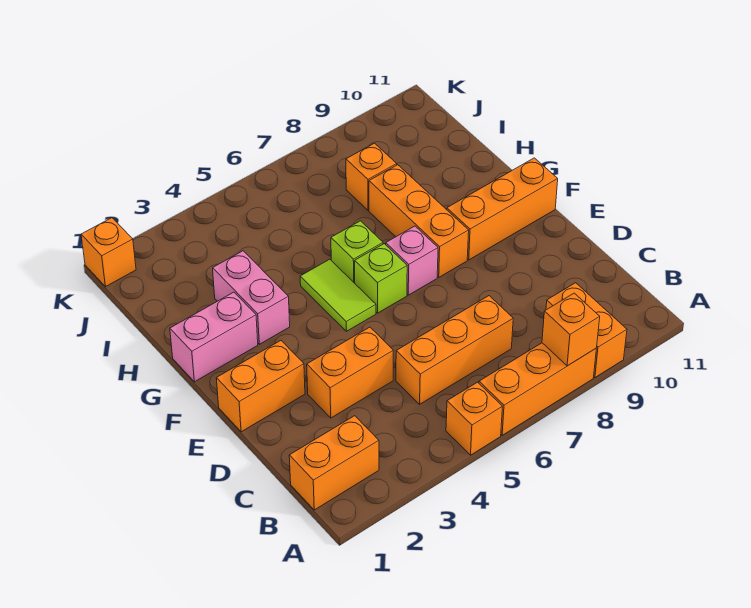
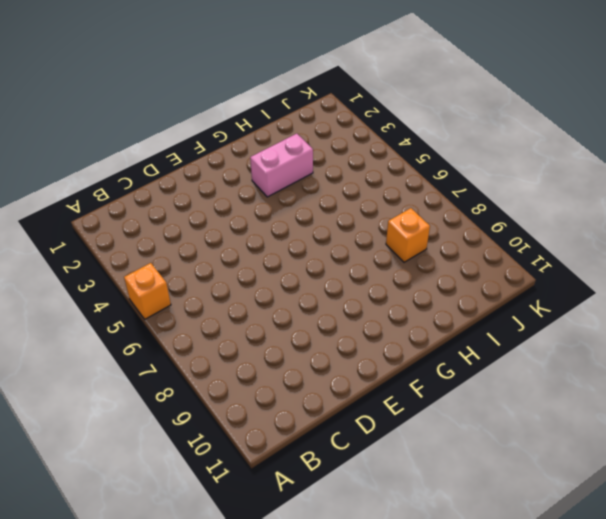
none -> orange brick A6:A8 level 1
none -> orange brick A9:B9 level 1
none -> orange brick B1:B2 level 1

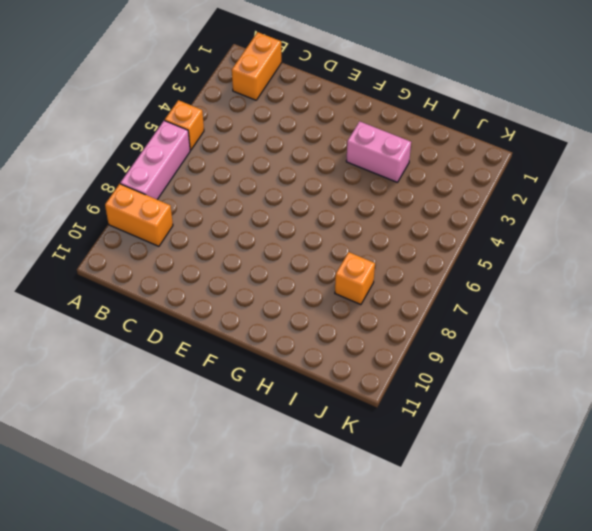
pink brick A6:A8 level 1 -> orange brick A6:A8 level 1
none -> orange brick C5:C7 level 1
none -> orange brick D3:D4 level 1
none -> orange brick E1:E2 level 1

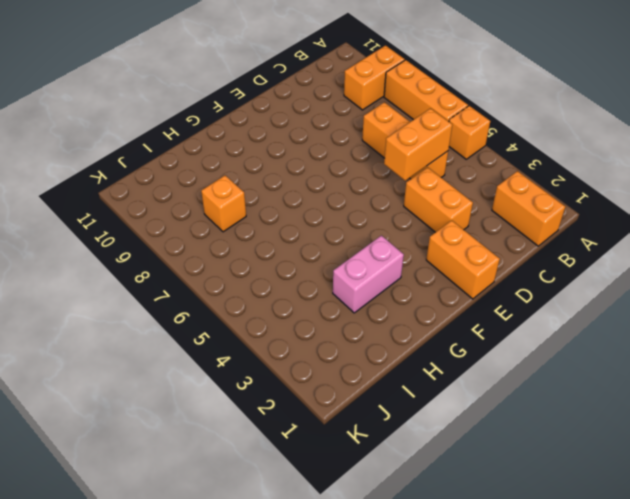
orange brick C5:D5 level 2 -> none
none -> lime tile F5:G5 level 1
none -> lime brick F6 level 1
none -> pink brick F7 level 1

